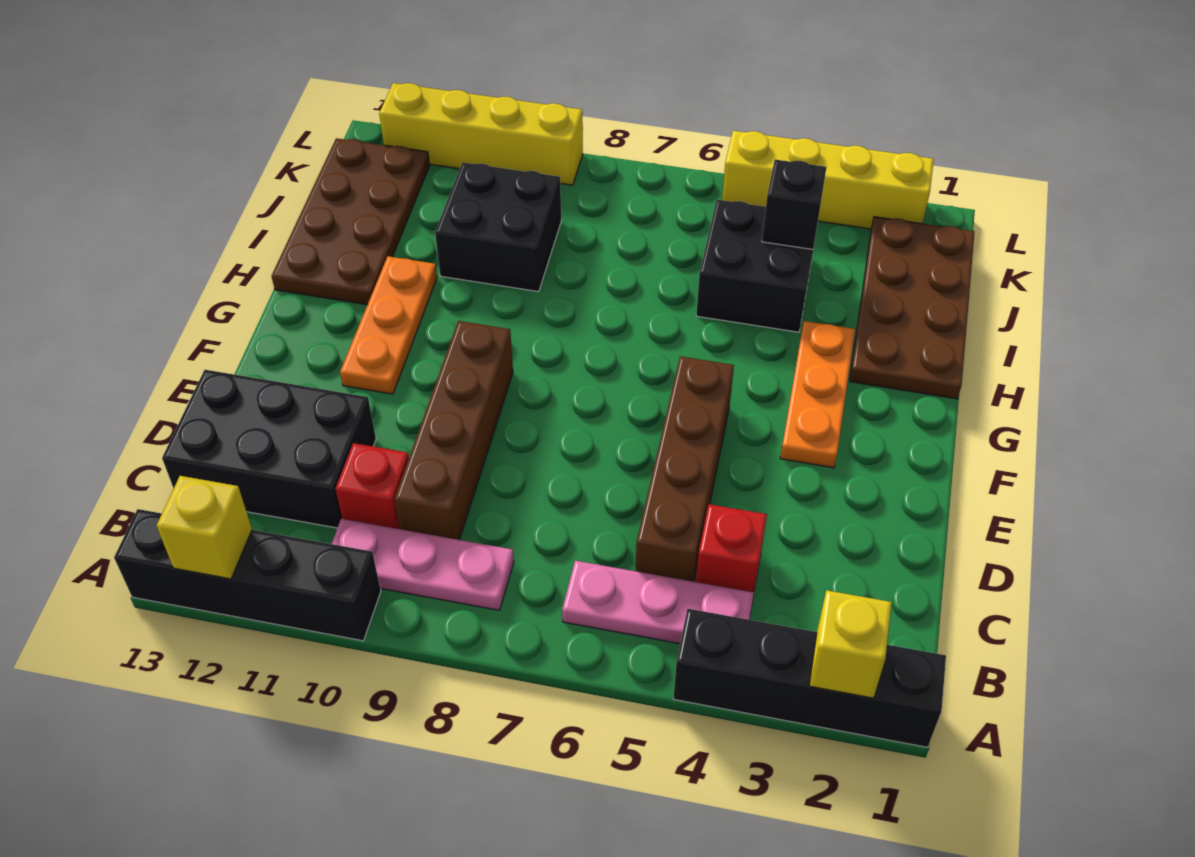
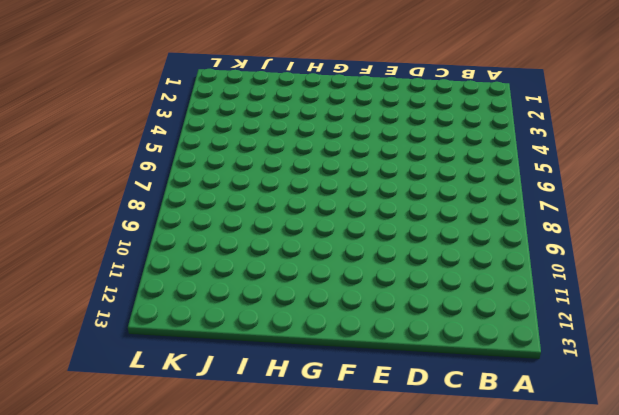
none -> black brick A1:A4 level 1
none -> black brick A10:A13 level 1
none -> pink plate B4:B6 level 1

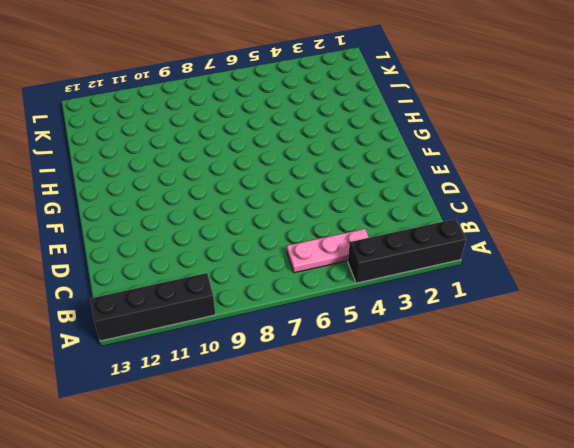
none -> pink plate B8:B10 level 1
none -> red brick C4 level 1
none -> brown brick C5:F5 level 1

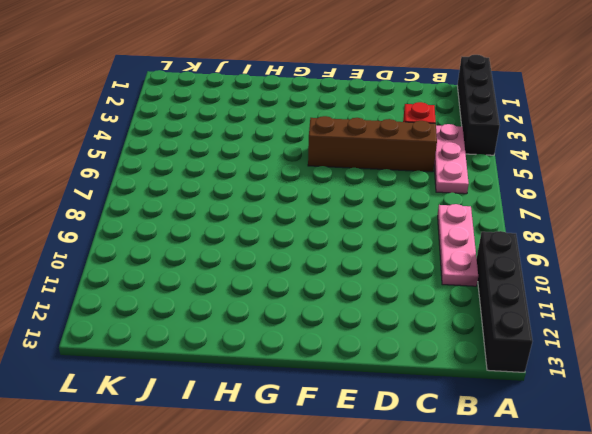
none -> brown brick C9:F9 level 1
none -> red brick C10 level 1
none -> black brick C11:D13 level 1

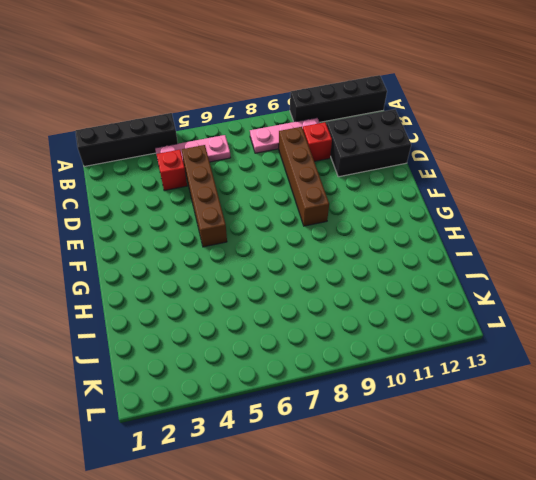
none -> orange plate F3:H3 level 1
none -> orange plate F11:H11 level 1
none -> brown plate H1:K2 level 1

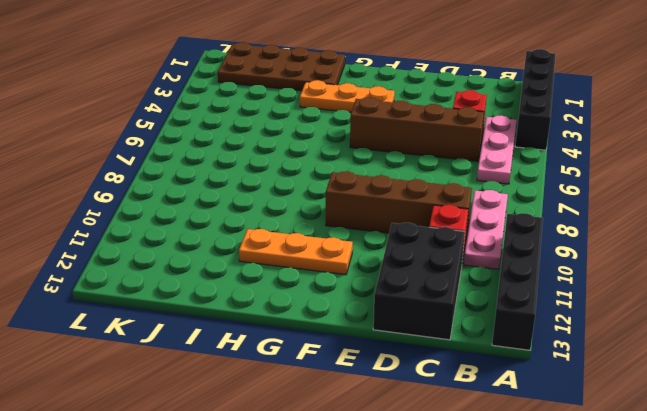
none -> brown plate H12:K13 level 1
none -> black brick I4:J5 level 1
none -> black brick I9:J10 level 1

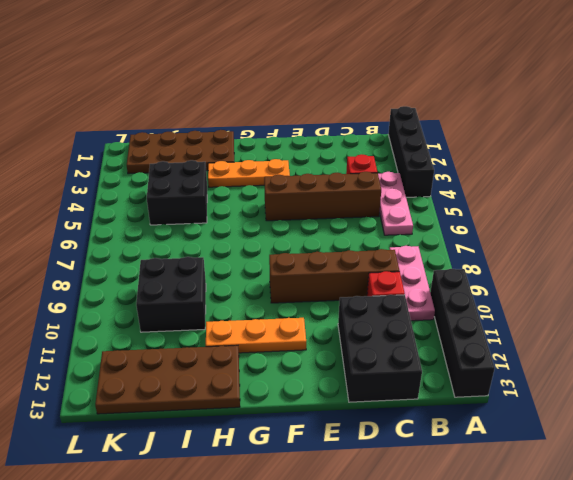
none -> yellow brick L2:L5 level 1
none -> yellow brick L9:L12 level 1
none -> yellow brick A2 level 2

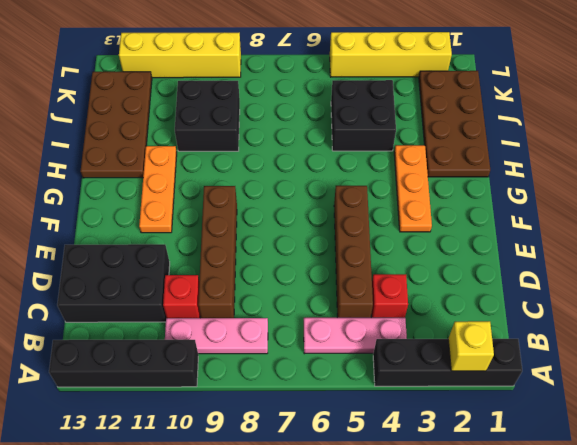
none -> yellow brick A12 level 2
none -> black brick J4 level 2

